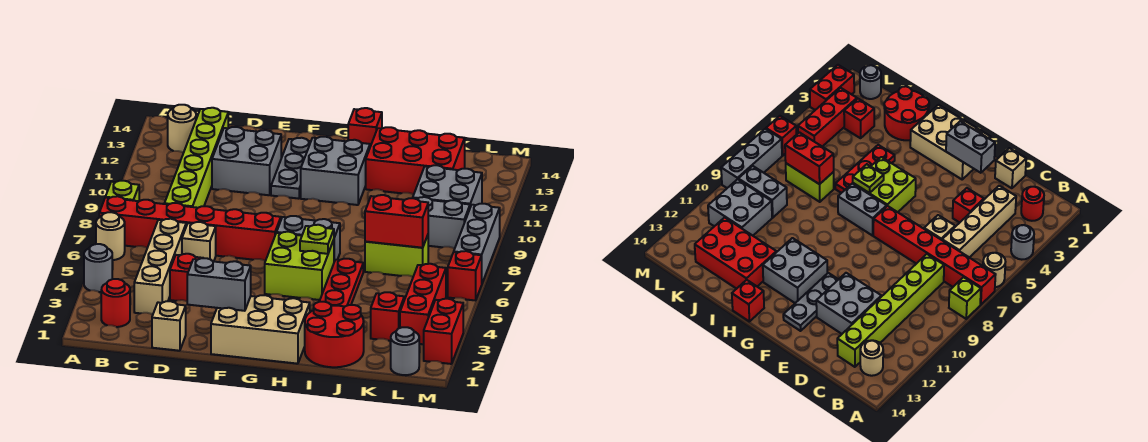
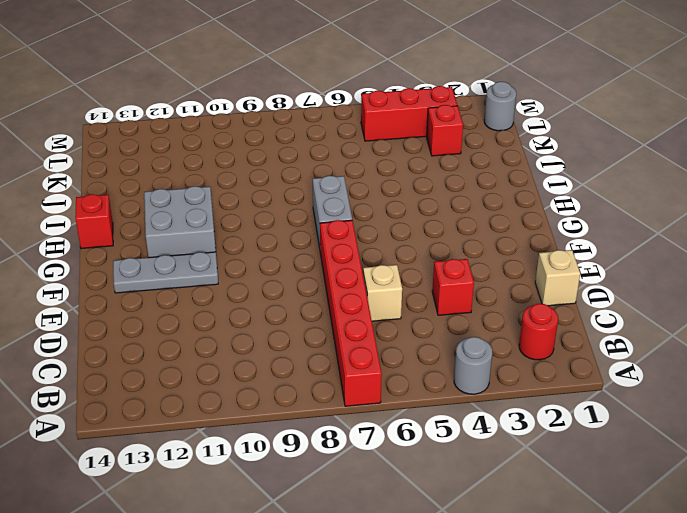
none -> tan round brick A6 level 1
none -> lime brick A8 level 1
none -> tan round brick B13 level 1
none -> tan brick C3:C6 level 1

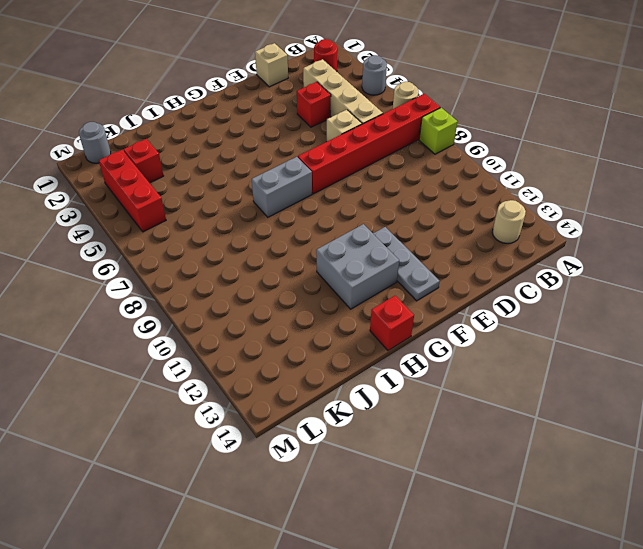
none -> lime brick C8:C13 level 1
none -> grey brick D11:E12 level 1
none -> tan brick F1:H2 level 1
none -> lime brick G5:H6 level 1

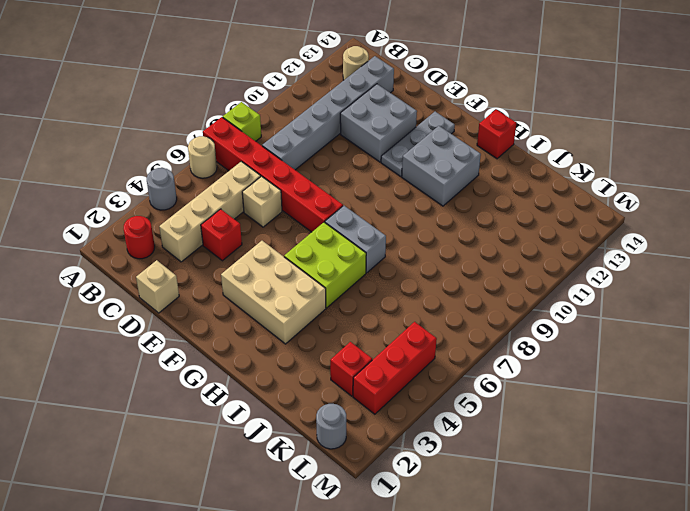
grey brick C8:C13 level 1 -> lime brick C8:C13 level 1
tan brick F3:H4 level 1 -> tan brick F1:H2 level 1
none -> red round brick I1:J2 level 1
none -> red plate I4:I6 level 1
none -> red brick I12:K13 level 1
none -> lime brick J7:K7 level 1

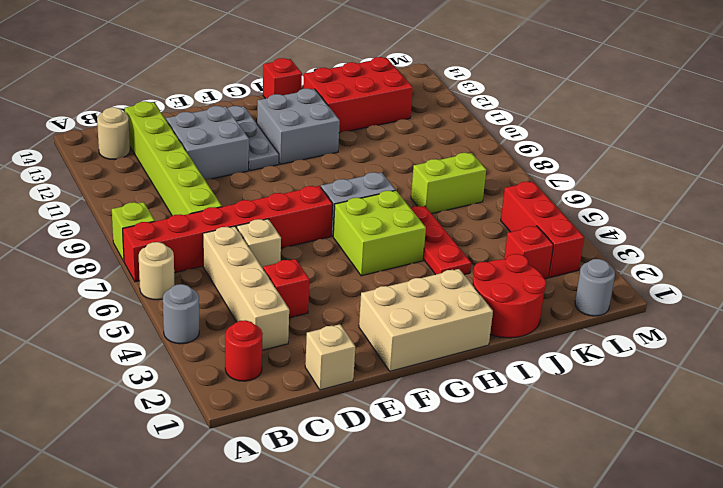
none -> grey brick K9:L9 level 1
none -> grey brick K10:L11 level 1
none -> red brick M2:M3 level 1
none -> red brick M6 level 1

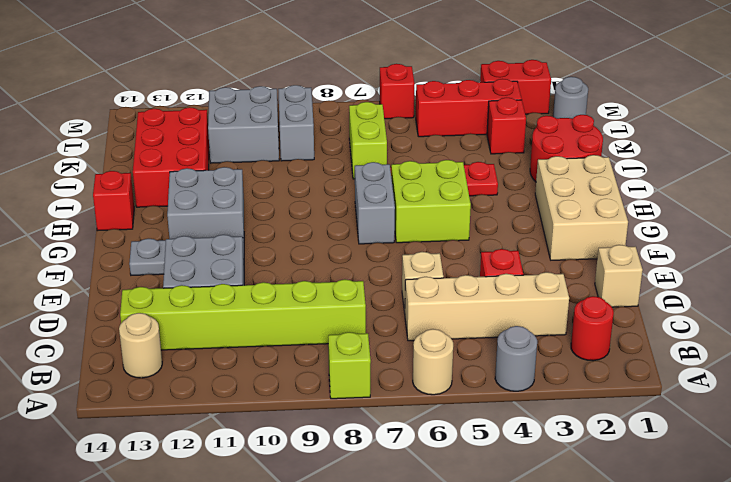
none -> red brick A7:F7 level 1
none -> grey brick M7:M9 level 1
none -> grey brick E2:F2 level 2
none -> lime plate H6 level 2

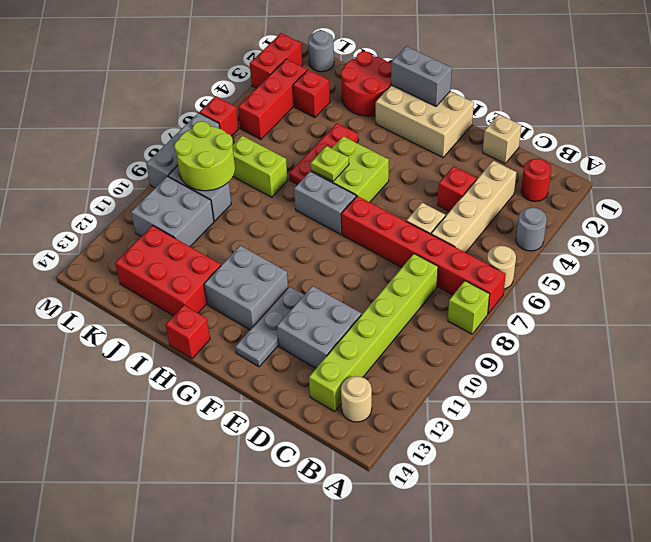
grey brick G1:H1 level 2 -> grey brick E2:F2 level 2
lime round brick K8:L9 level 2 -> none
none -> red brick J7:K7 level 2

